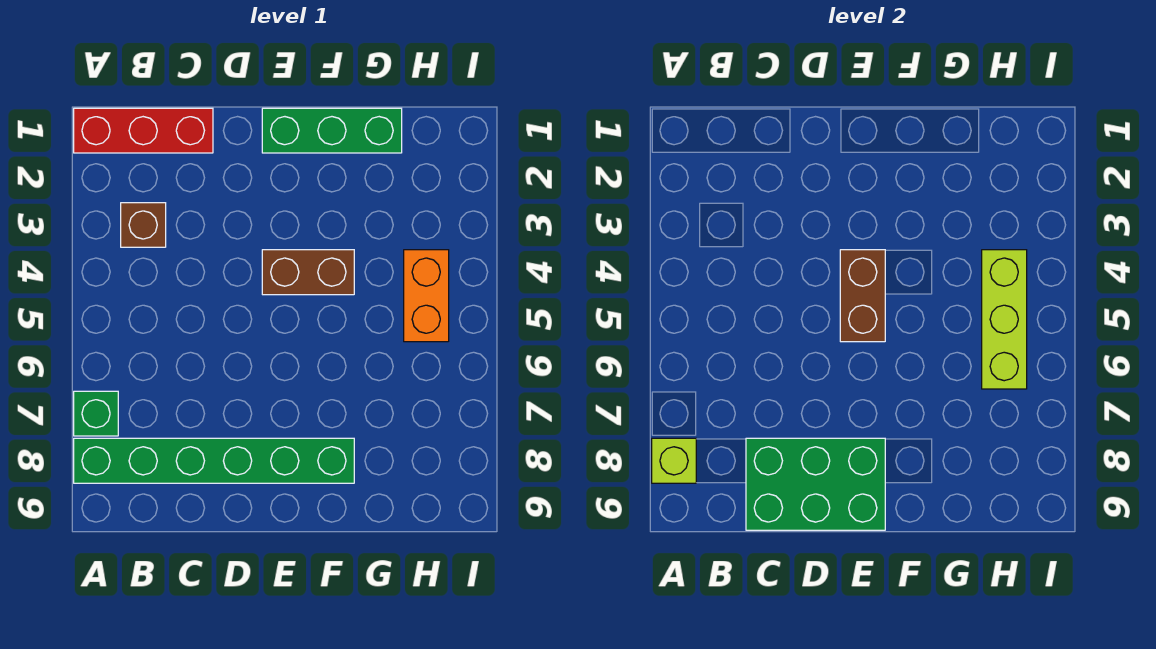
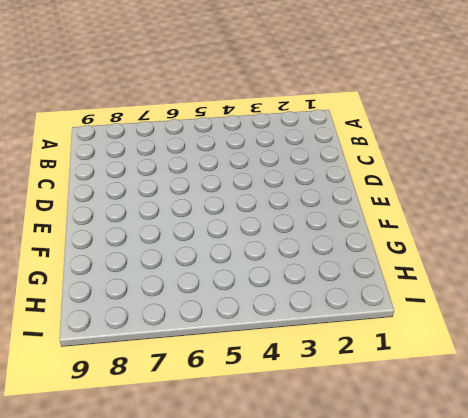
none -> red brick A1:C1 level 1
none -> green brick A7 level 1

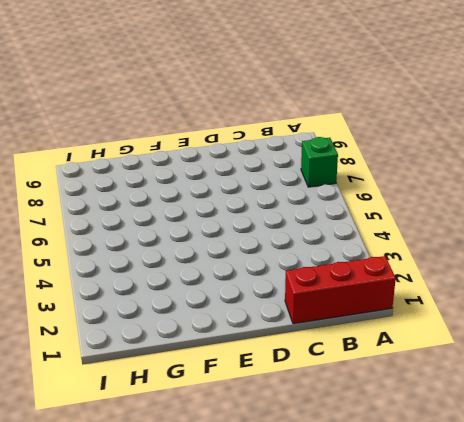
none -> green brick A8:F8 level 1
none -> brown brick B3 level 1

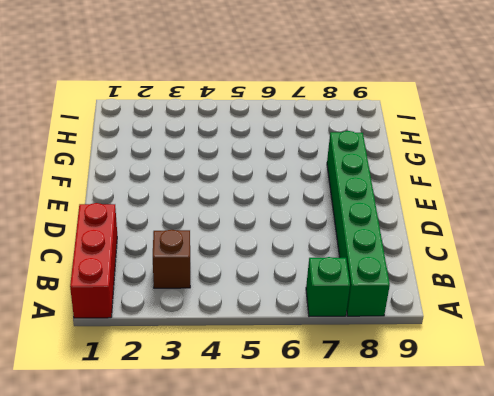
none -> green brick E1:G1 level 1
none -> brown brick E4:F4 level 1

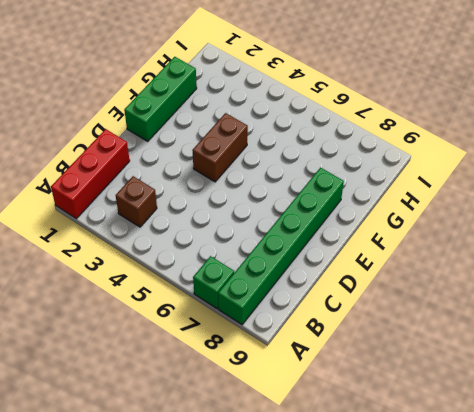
none -> orange brick H4:H5 level 1
none -> lime brick A8 level 2

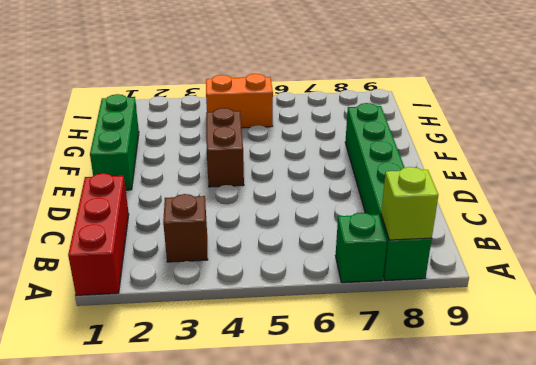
none -> green brick C8:E9 level 2
none -> brown brick E4:E5 level 2

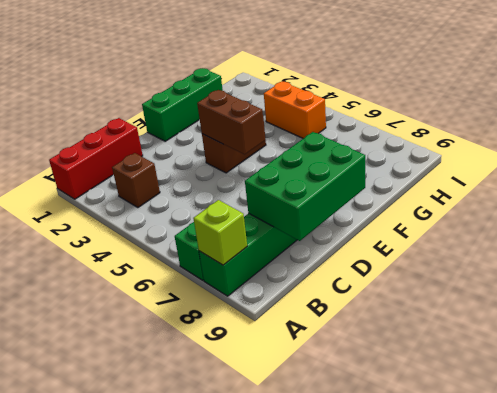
none -> lime brick H4:H6 level 2

